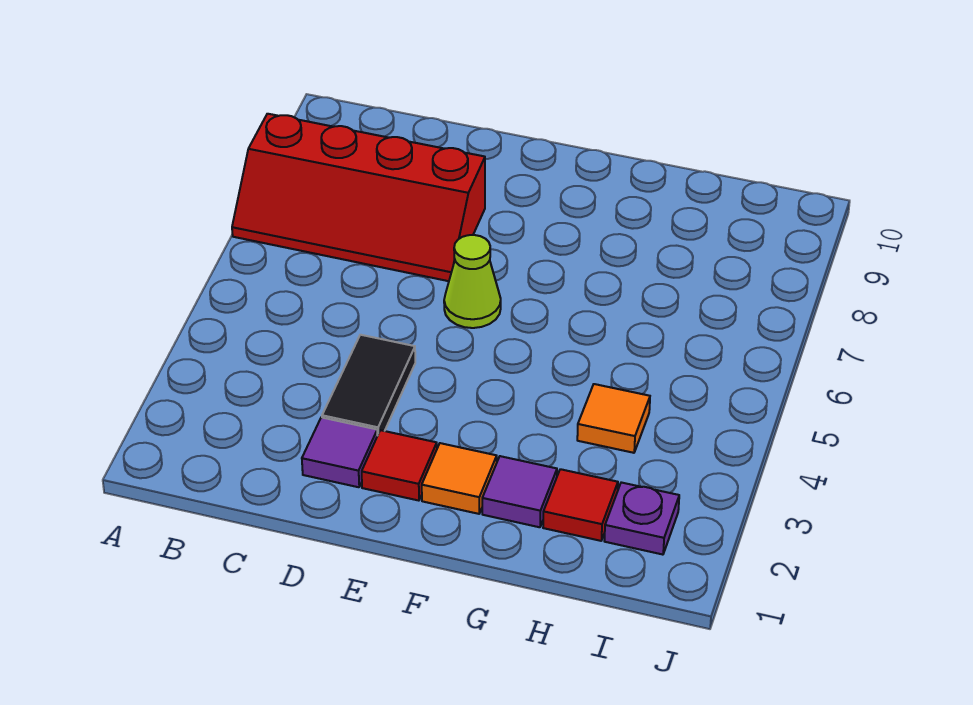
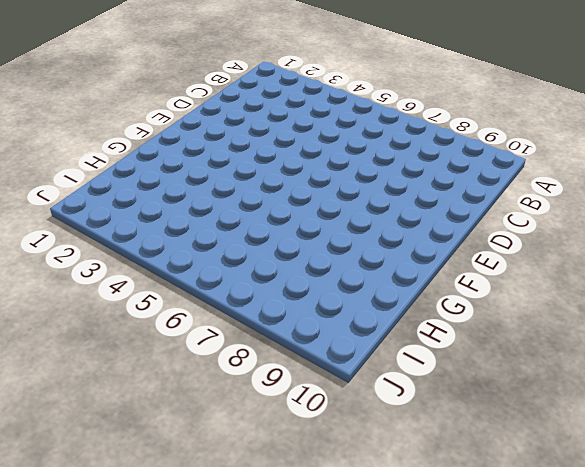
none -> red slope A7:D8 level 1 top 8
none -> purple tile D2 level 1

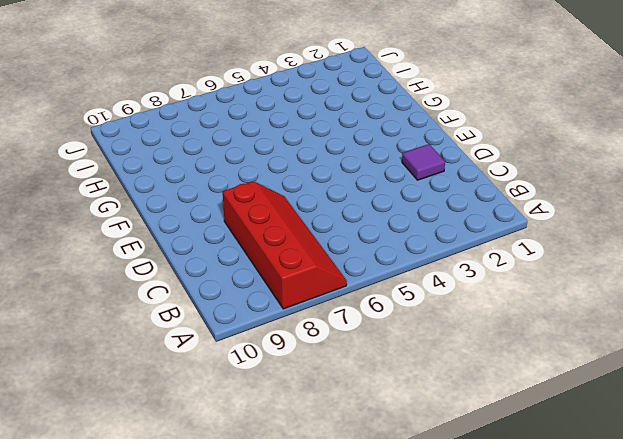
none -> black tile D3:D4 level 1
none -> red tile E2 level 1

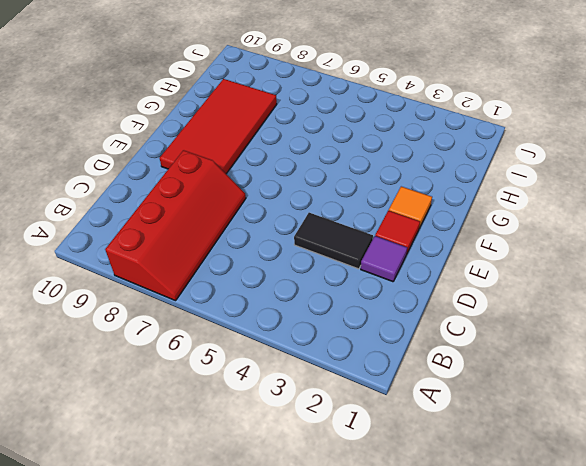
red tile E8:H9 level 1 -> none
none -> lime cone E6 level 1
none -> purple tile G2 level 1

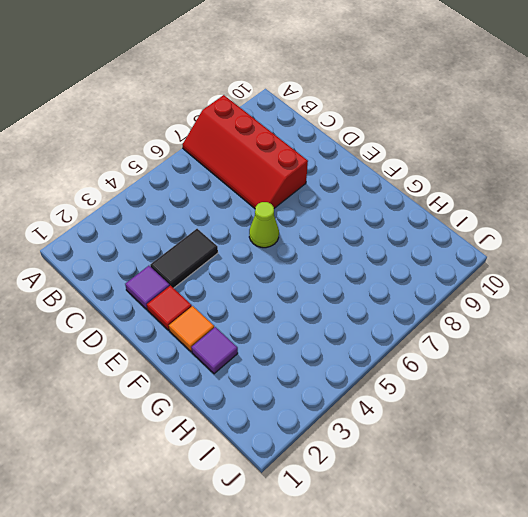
none -> red tile H2 level 1
none -> orange tile H4 level 1

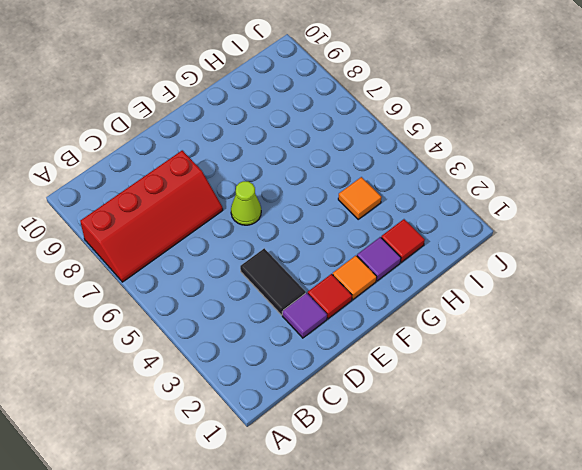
none -> purple plate I2 level 1

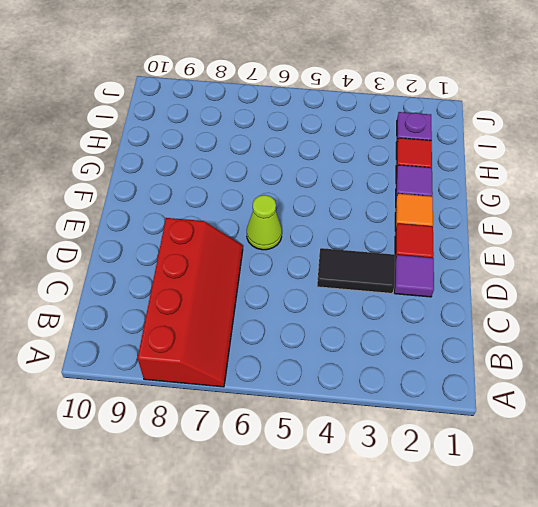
none -> orange tile H4 level 1

